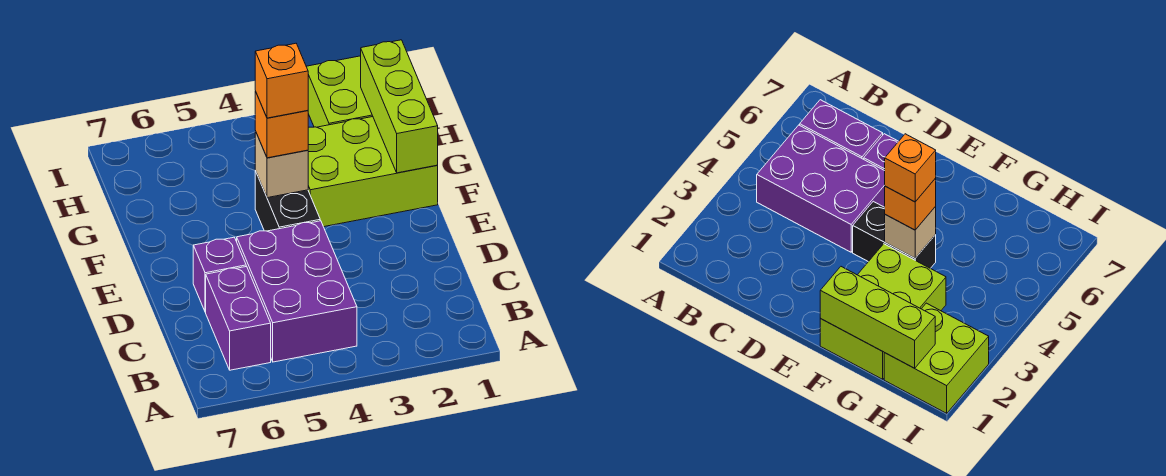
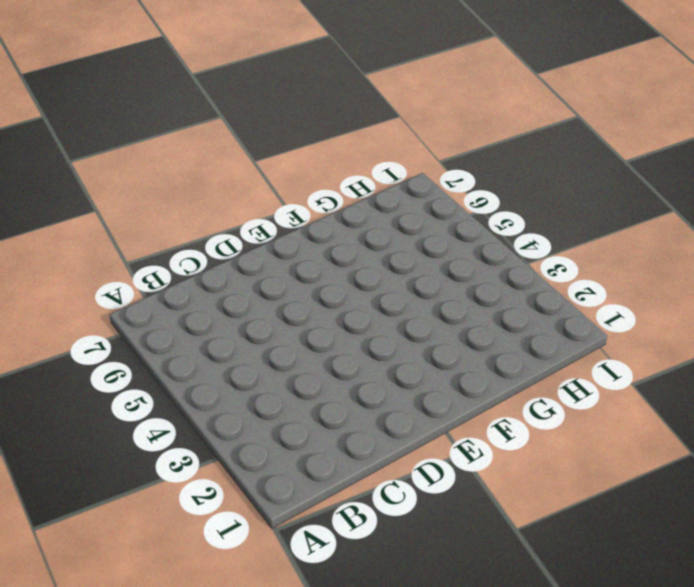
none -> purple brick B4:D5 level 1
none -> purple brick B6:C6 level 1

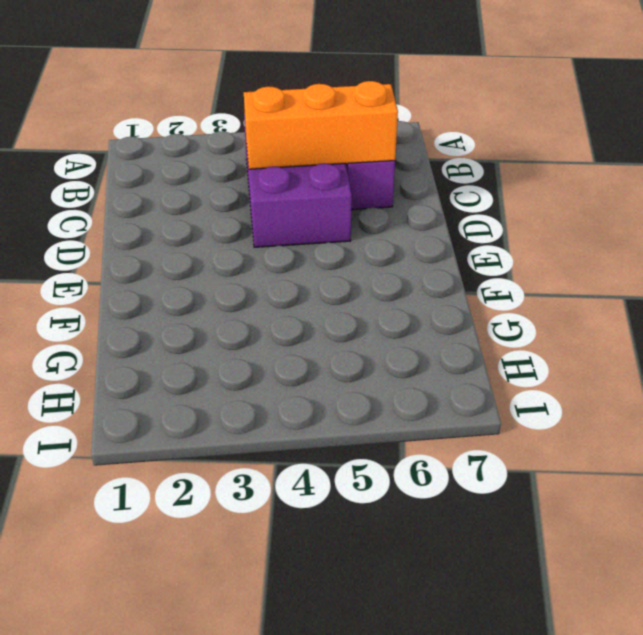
orange brick C4:C6 level 2 -> none
none -> purple brick D6 level 1
none -> black brick E4:F4 level 1

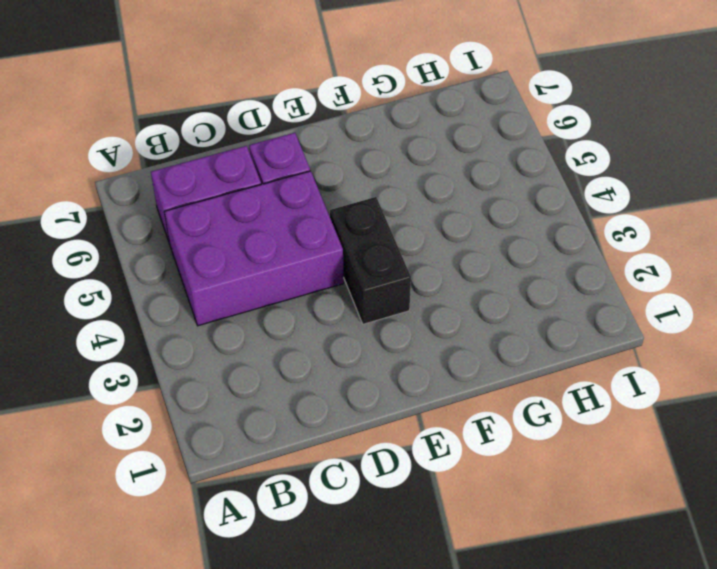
black brick E3:E4 level 1 -> black brick E4:F4 level 1
none -> lime brick F1:G3 level 1
none -> lime brick H1:I2 level 1

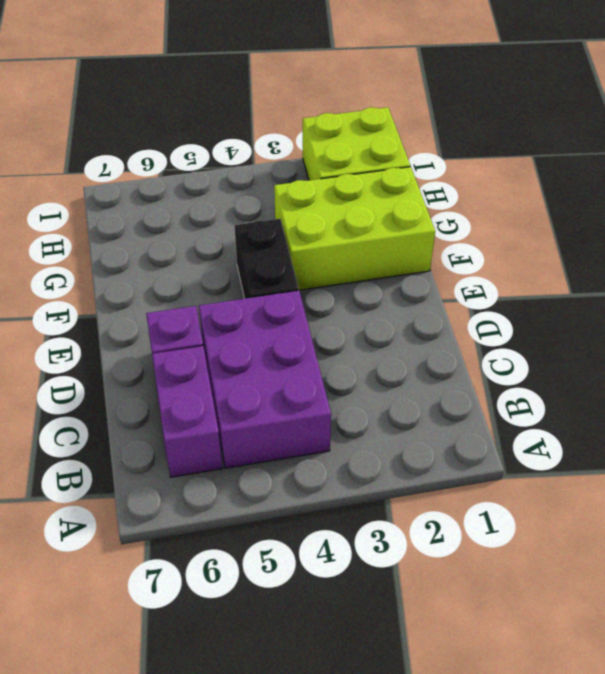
none -> lime brick F1:H1 level 2
none -> tan brick F4 level 2

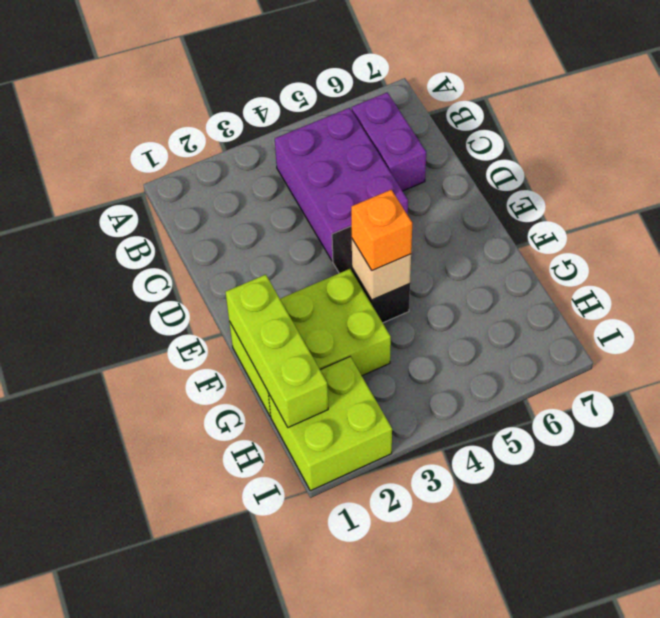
none -> purple brick D6 level 1
none -> orange brick F4 level 4

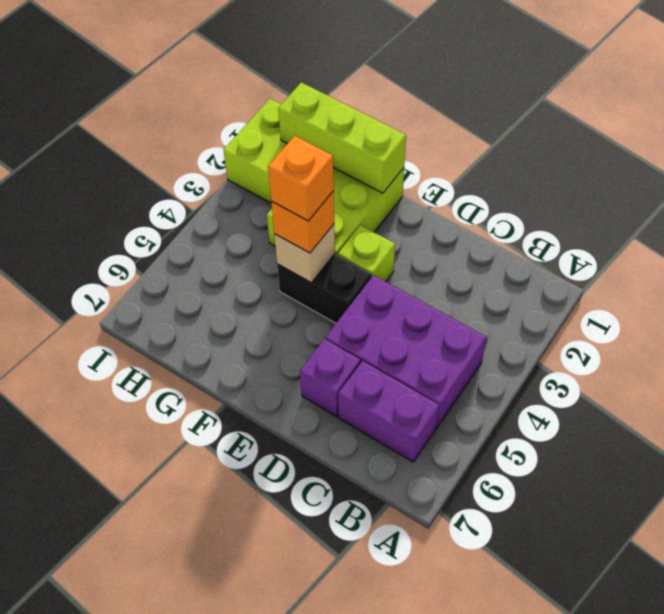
lime brick E3 level 1 -> none

